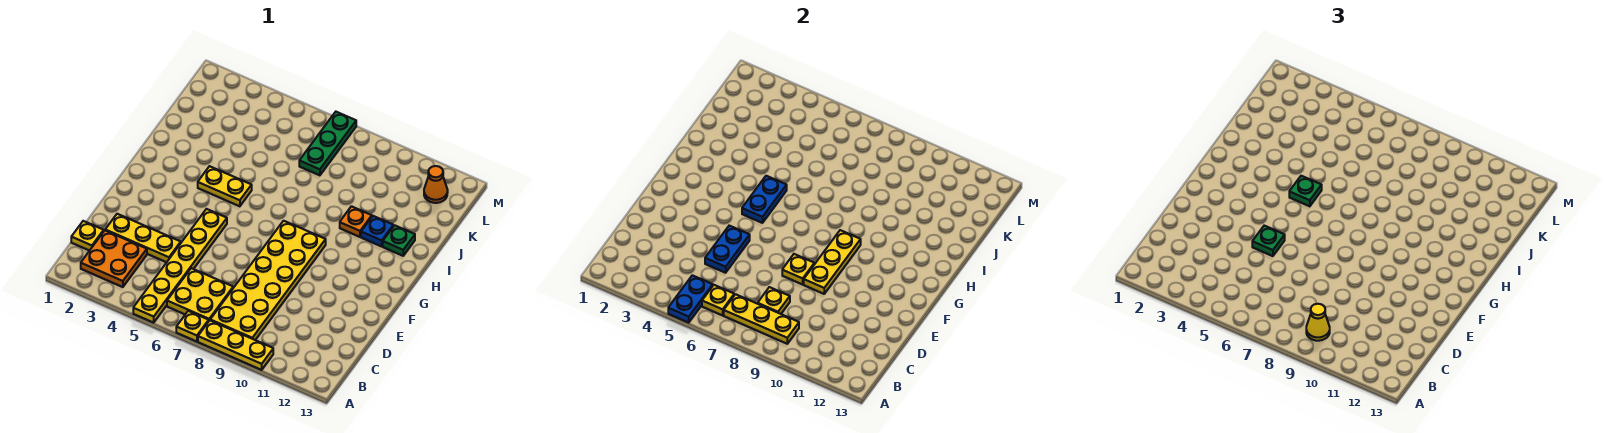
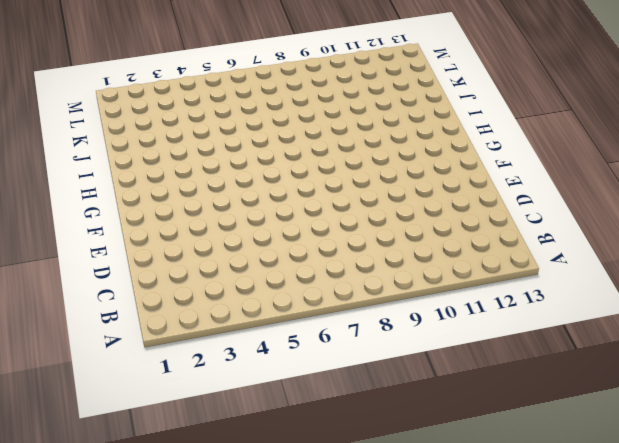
none -> yellow plate A5:F5 level 1
none -> yellow plate A7 level 1
none -> yellow plate A8:A10 level 1

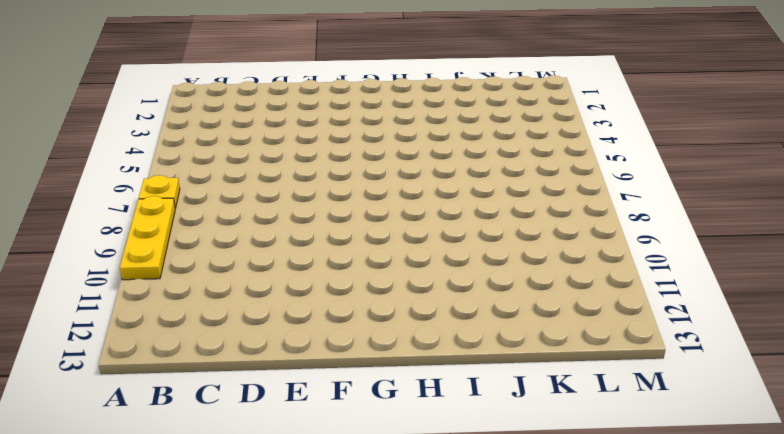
none -> yellow plate A5:F5 level 1
none -> orange plate B2:C3 level 1
none -> yellow plate B6:C7 level 1

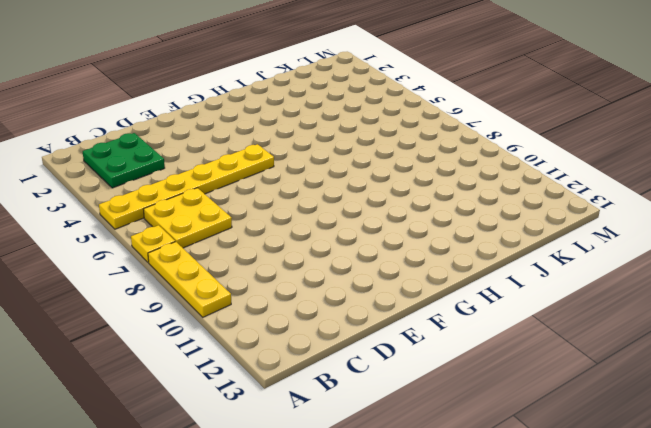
green plate B2:C3 level 1 -> orange plate B2:C3 level 1
none -> yellow plate B8:G9 level 1
none -> yellow plate C1 level 1
none -> yellow plate D2:D4 level 1

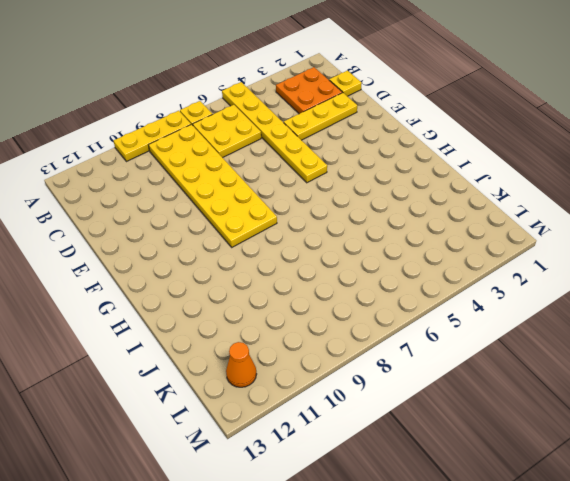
none -> yellow plate H4:H5 level 1
none -> orange plate I10 level 1
none -> blue plate I11 level 1

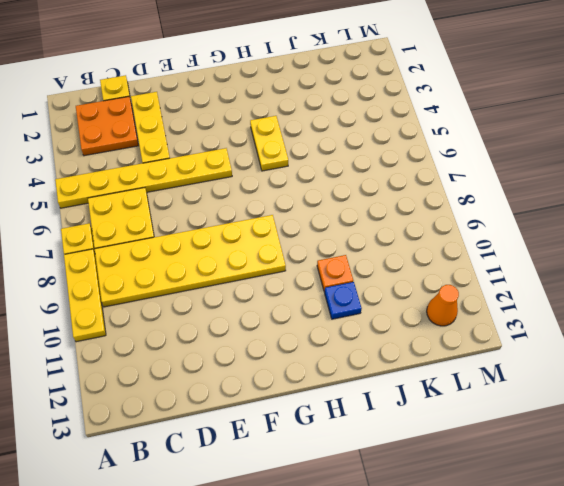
none -> green plate I12 level 1
none -> green plate K7:M7 level 1
none -> blue plate A5:B5 level 2

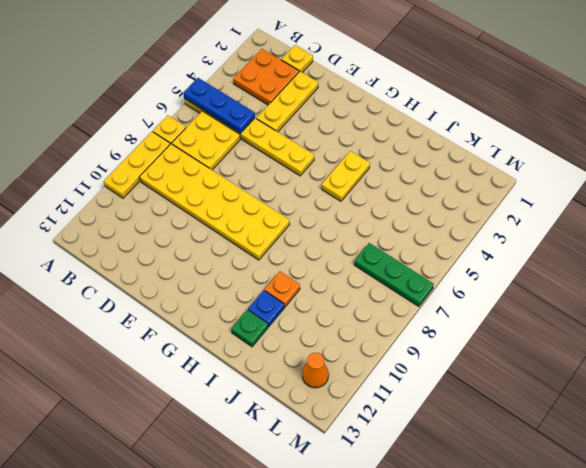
blue plate A5:C5 level 2 -> blue plate A5:B5 level 2
none -> yellow plate B6 level 2
none -> yellow plate B7:B9 level 2
none -> yellow plate C8 level 2

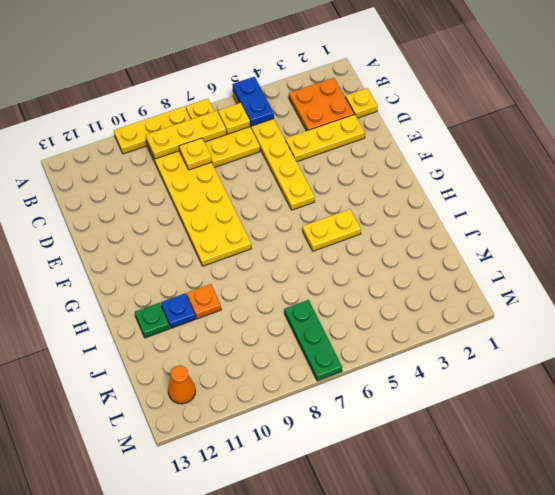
none -> blue plate D5:E5 level 2
none -> yellow plate E8 level 2
none -> yellow plate E9:G9 level 2

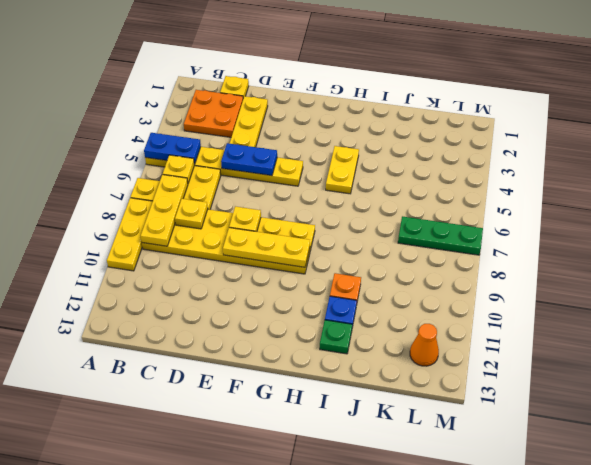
none -> blue plate G5:H5 level 2
none -> yellow cone B9 level 3
none -> green plate E5 level 3

